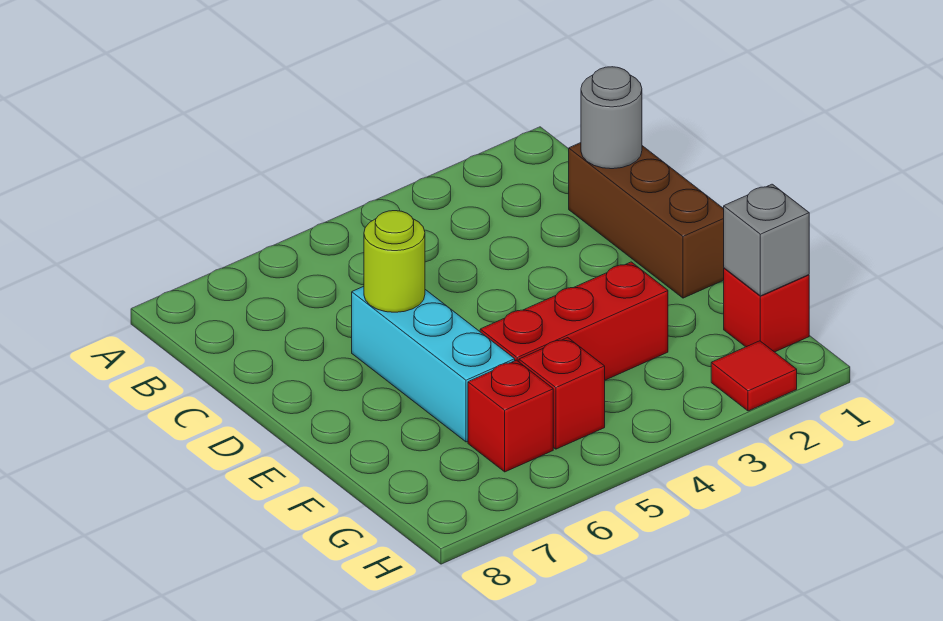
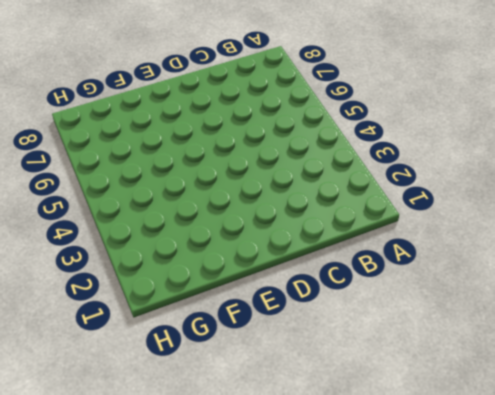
none -> brown brick C1:E1 level 1
none -> cyan brick D6:F6 level 1

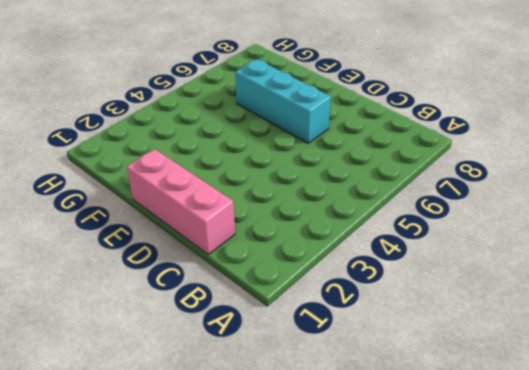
pink brick C1:E1 level 1 -> brown brick C1:E1 level 1
none -> red brick F3:F5 level 1
none -> red brick G1 level 1

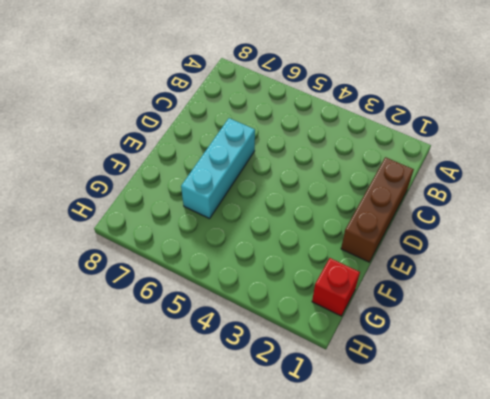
none -> red brick F3:F5 level 1
none -> red brick G5 level 1

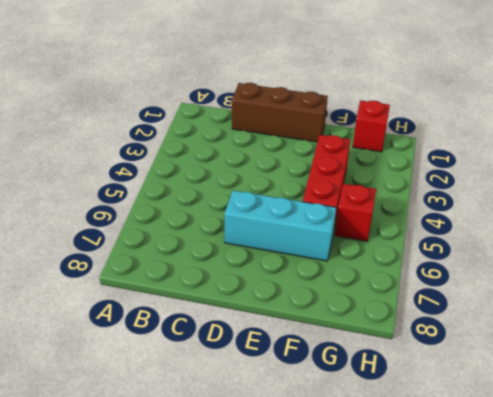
none -> red brick G6 level 1
none -> red tile H2 level 1

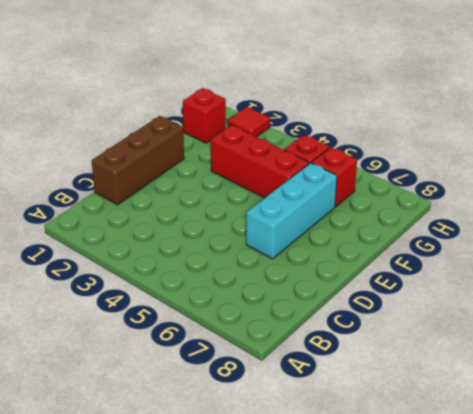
none -> grey round brick C1 level 2
none -> lime round brick D6 level 2

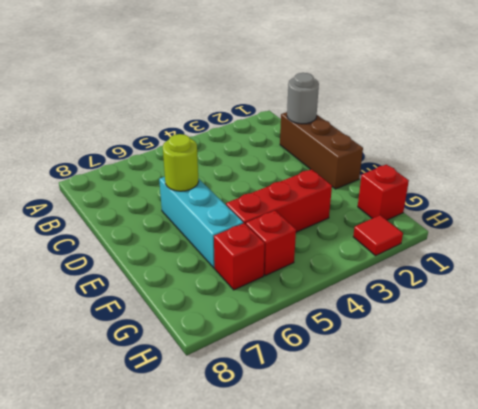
none -> grey brick G1 level 2

